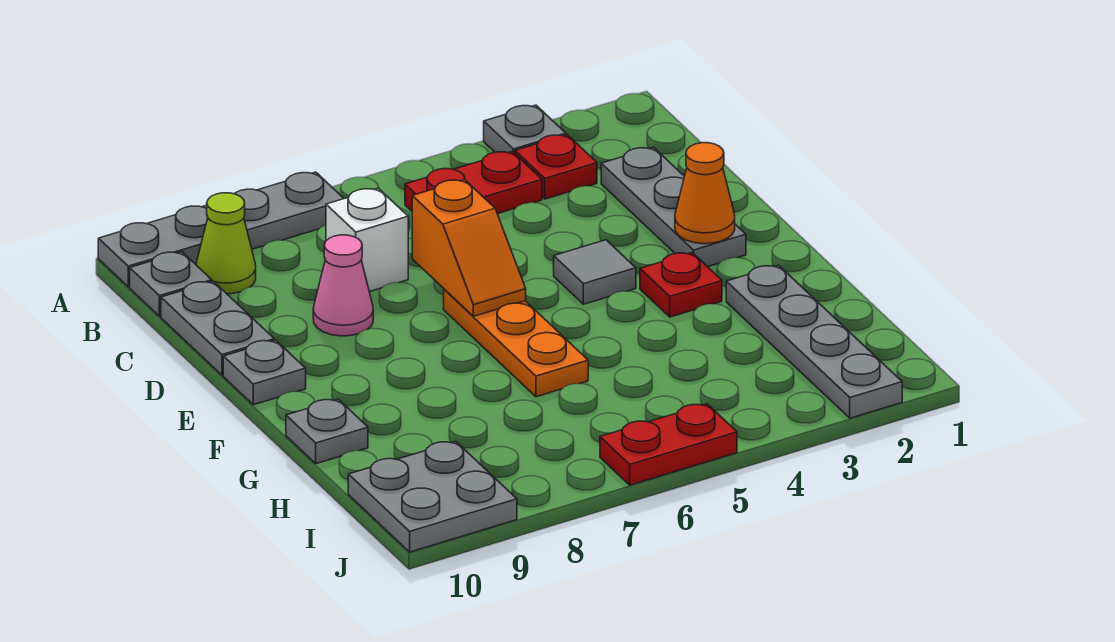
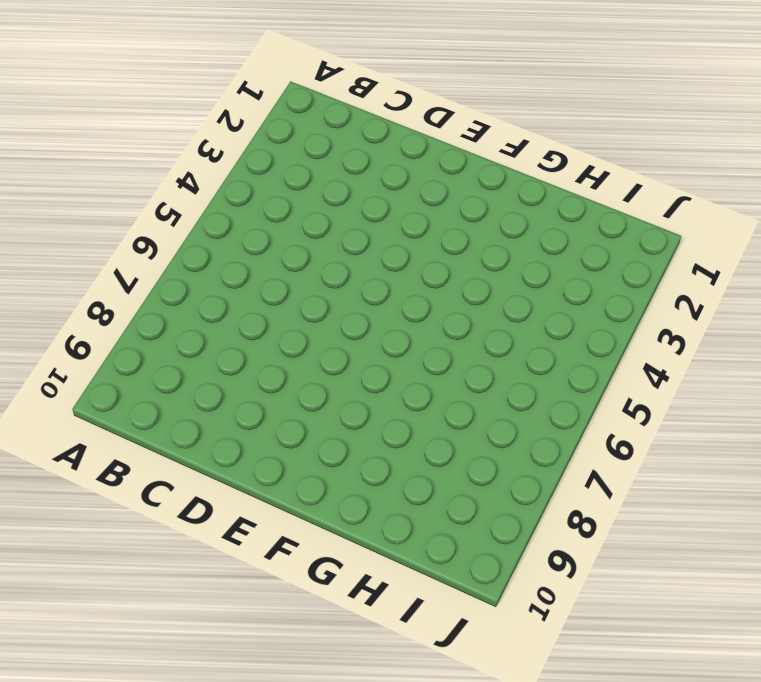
none -> grey plate A3 level 1
none -> grey plate A7:A10 level 1
none -> red plate B3 level 1

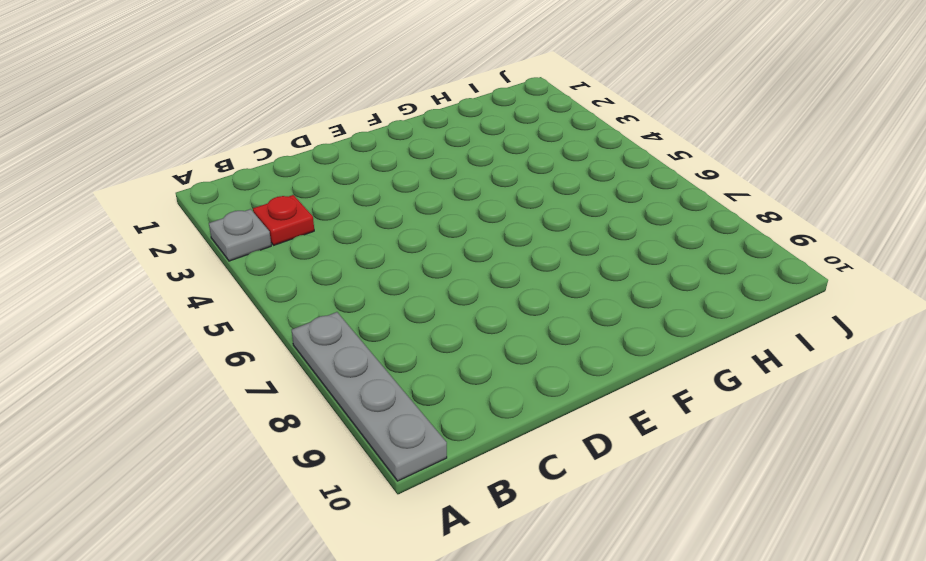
none -> red plate B4:B5 level 1
none -> lime cone B9 level 1
none -> grey plate B10 level 1

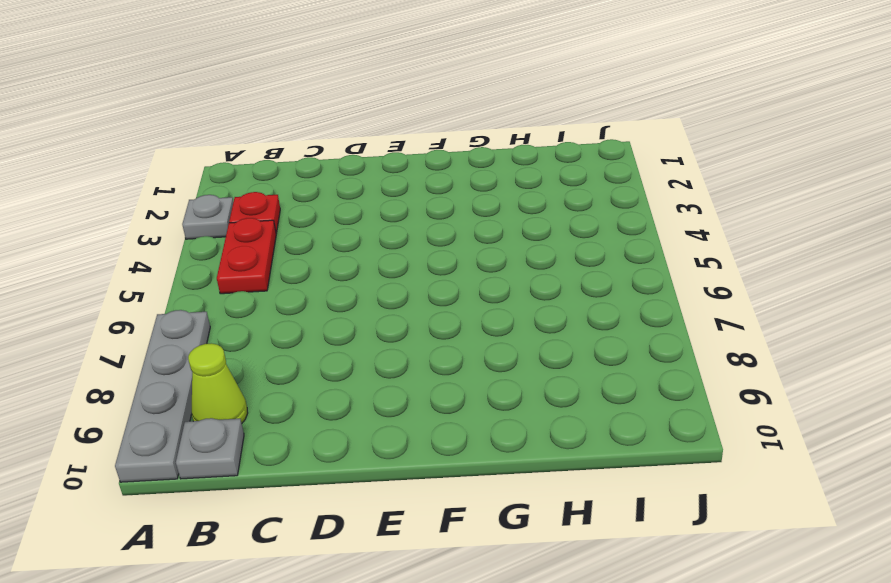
none -> grey plate C2:E2 level 1
none -> white brick C7 level 1
none -> grey plate C10:D10 level 1

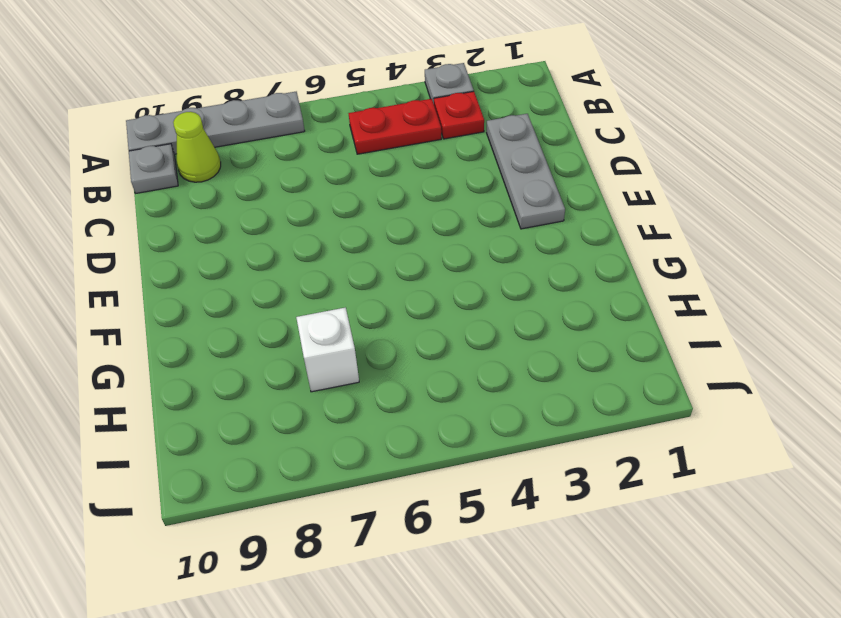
white brick H7 level 1 -> white brick C7 level 1
none -> grey plate C10:D10 level 1
none -> pink cone D8 level 1
none -> grey tile E4 level 1

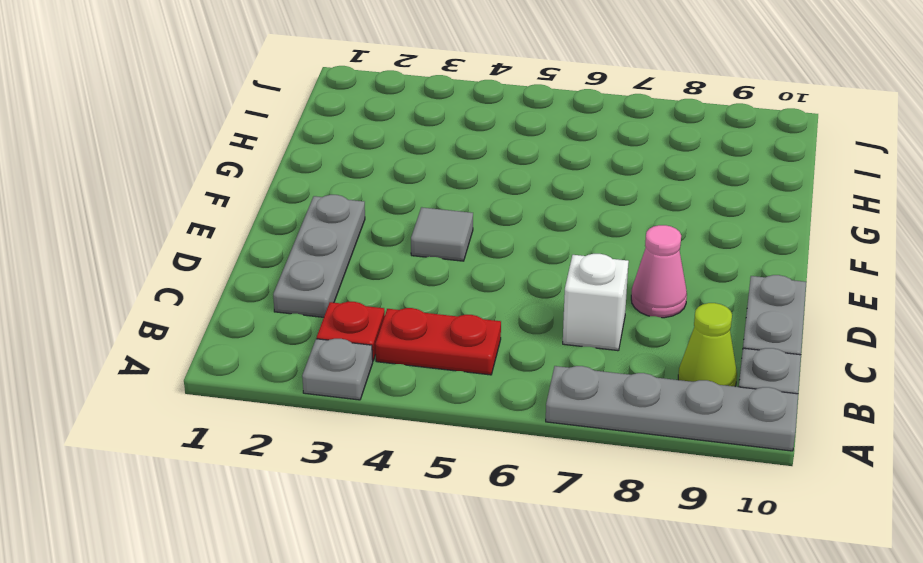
none -> orange plate E6:G6 level 1
none -> grey plate E10 level 1
none -> red plate F3 level 1

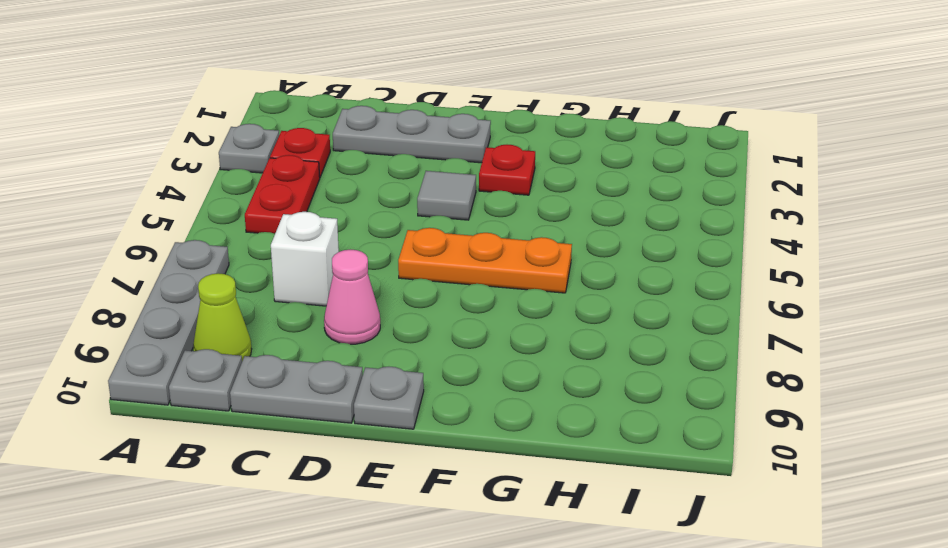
none -> grey plate G2:J2 level 1
none -> grey plate G10 level 1
none -> grey plate I9:J10 level 1

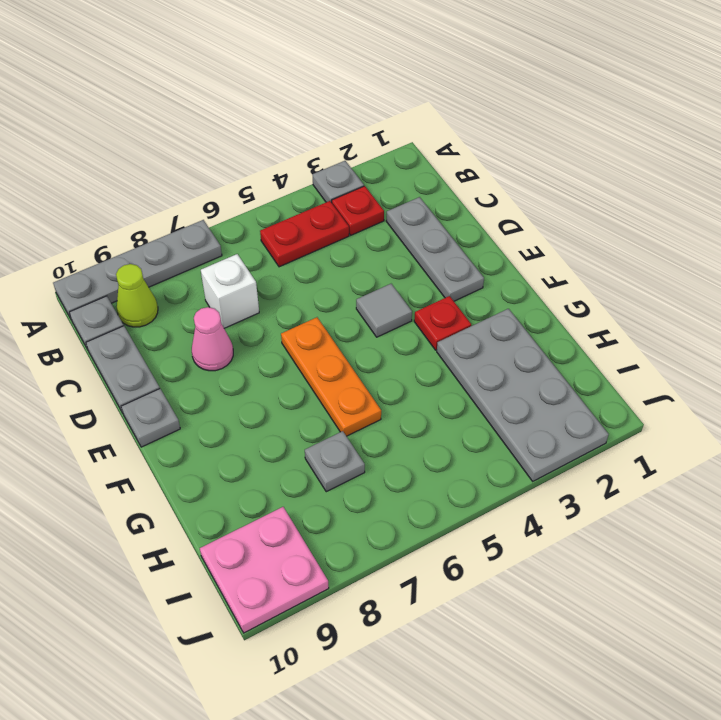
grey plate G2:J3 level 1 -> grey plate G2:J2 level 1
grey plate H7 level 1 -> grey plate G10 level 1
pink plate I9:J10 level 1 -> grey plate I9:J10 level 1
none -> red plate J5:J6 level 1
none -> orange slope D6:E6 level 2 top D
none -> orange cone E2 level 2

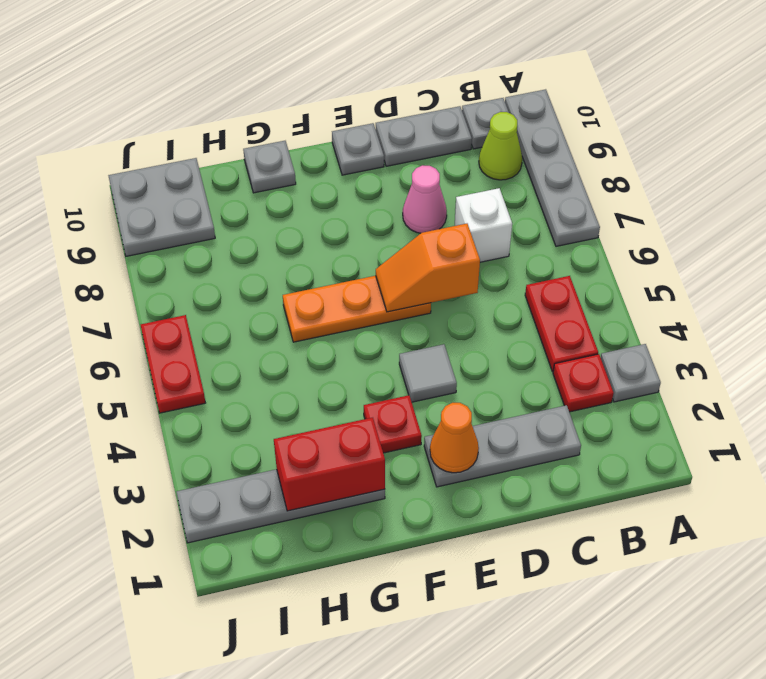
red brick G2:H2 level 2 -> none

